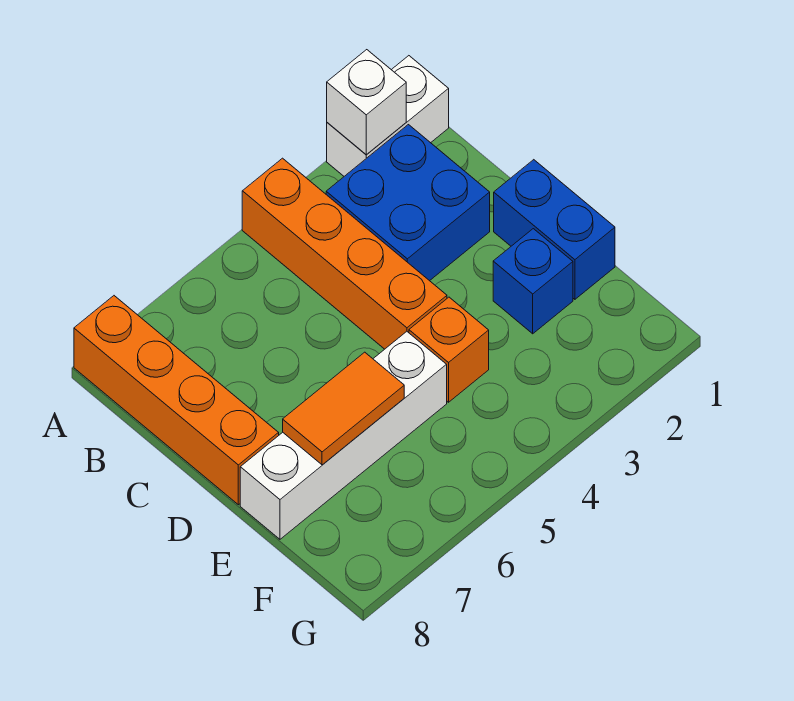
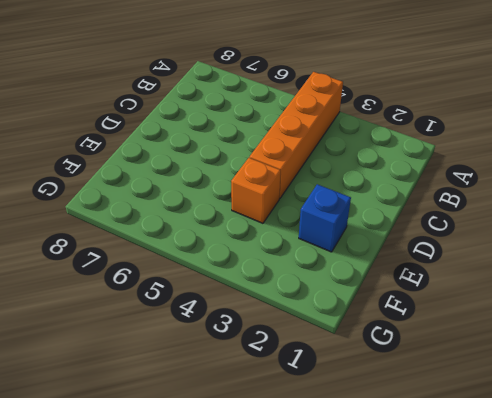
none -> white brick A1:A2 level 1
none -> orange brick A8:D8 level 1

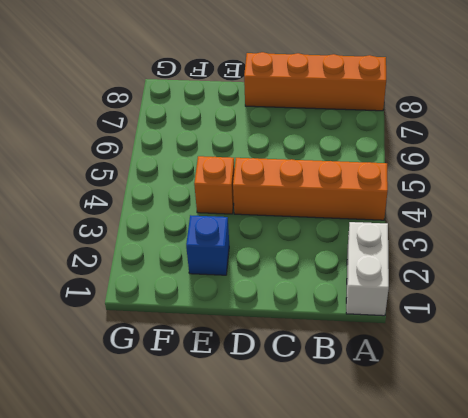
none -> blue brick B2:C3 level 1
none -> blue brick D1:E1 level 1

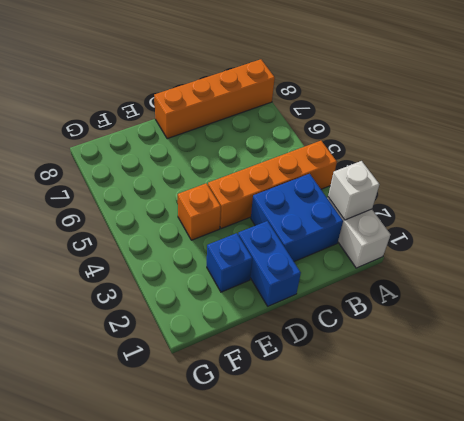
blue brick D1:D2 level 1 -> blue brick D1:E1 level 1
none -> white brick E5:E8 level 1
none -> orange tile E6:E7 level 2

